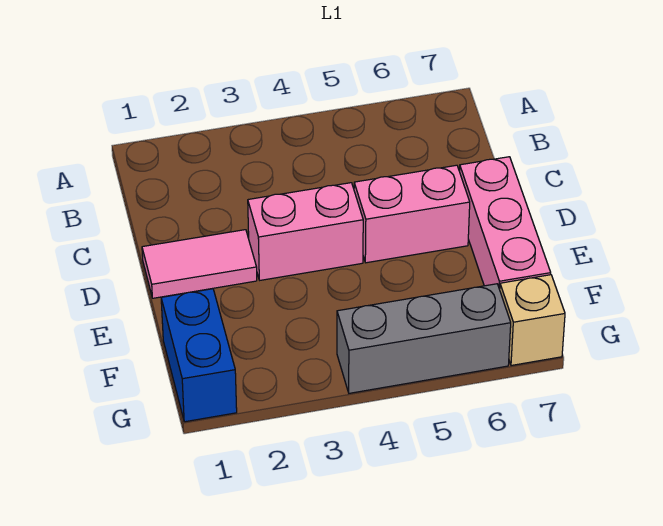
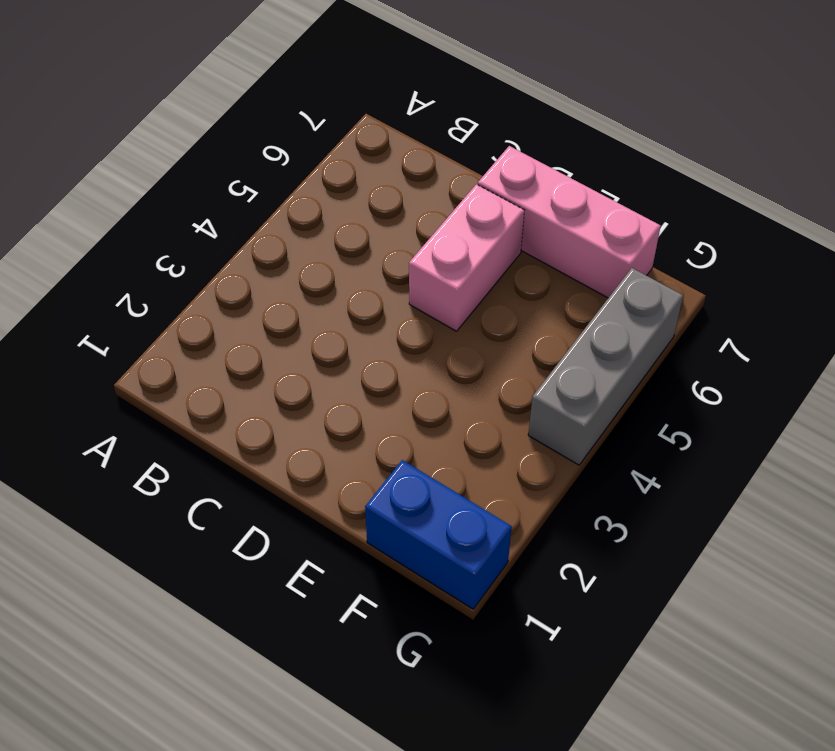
none -> pink tile D1:D2 level 1
none -> pink brick D3:D4 level 1

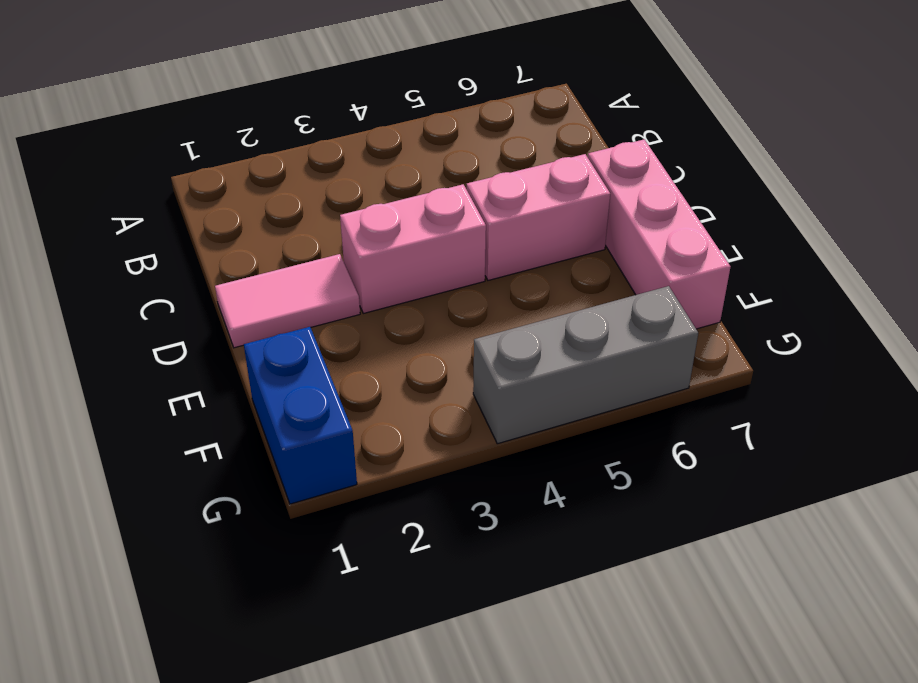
none -> tan brick G7 level 1

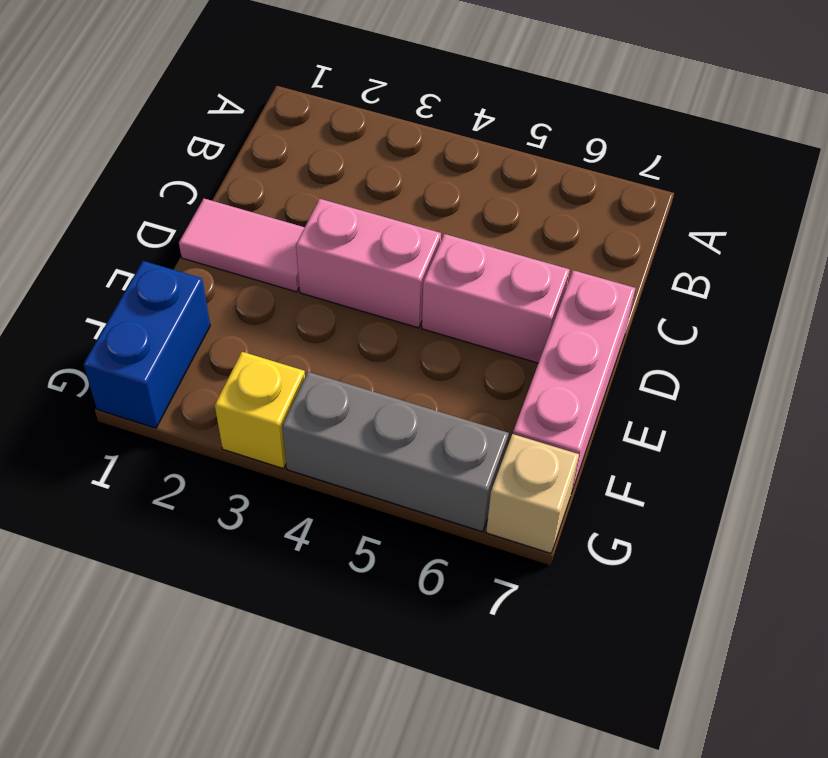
yellow brick G3 level 1 -> none

